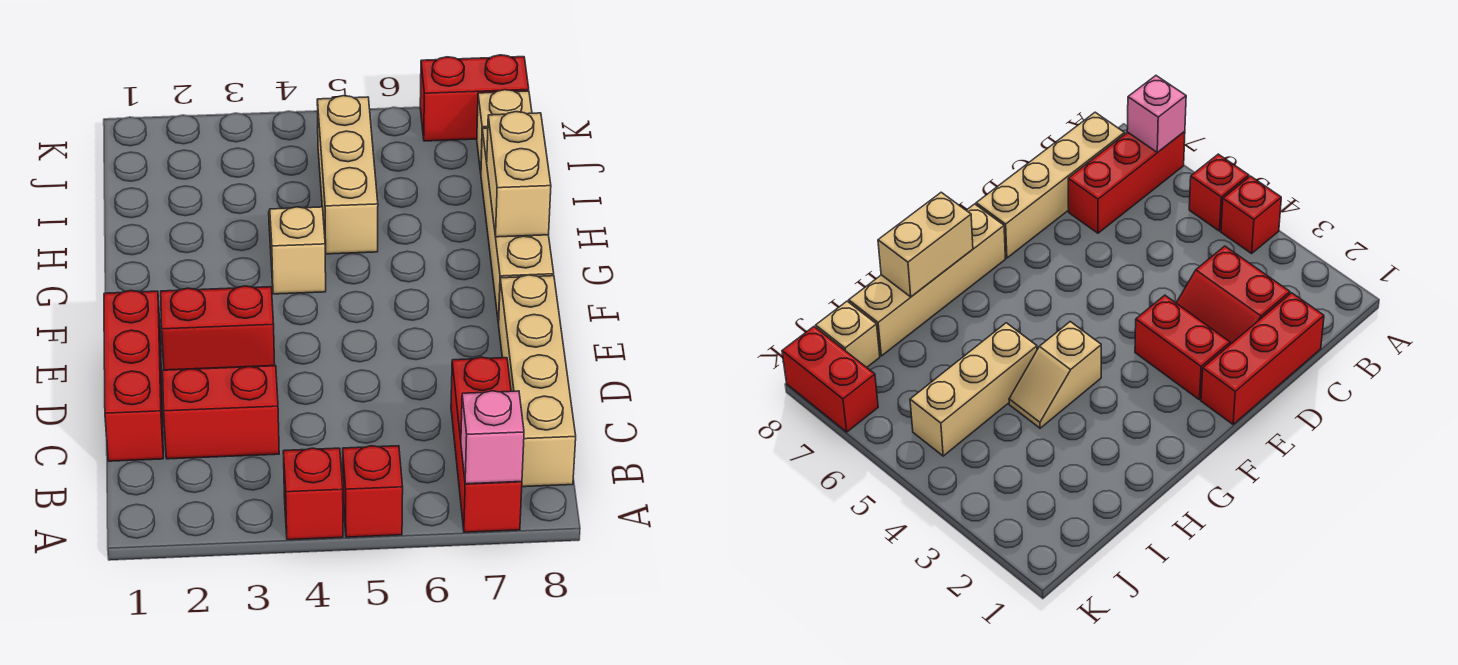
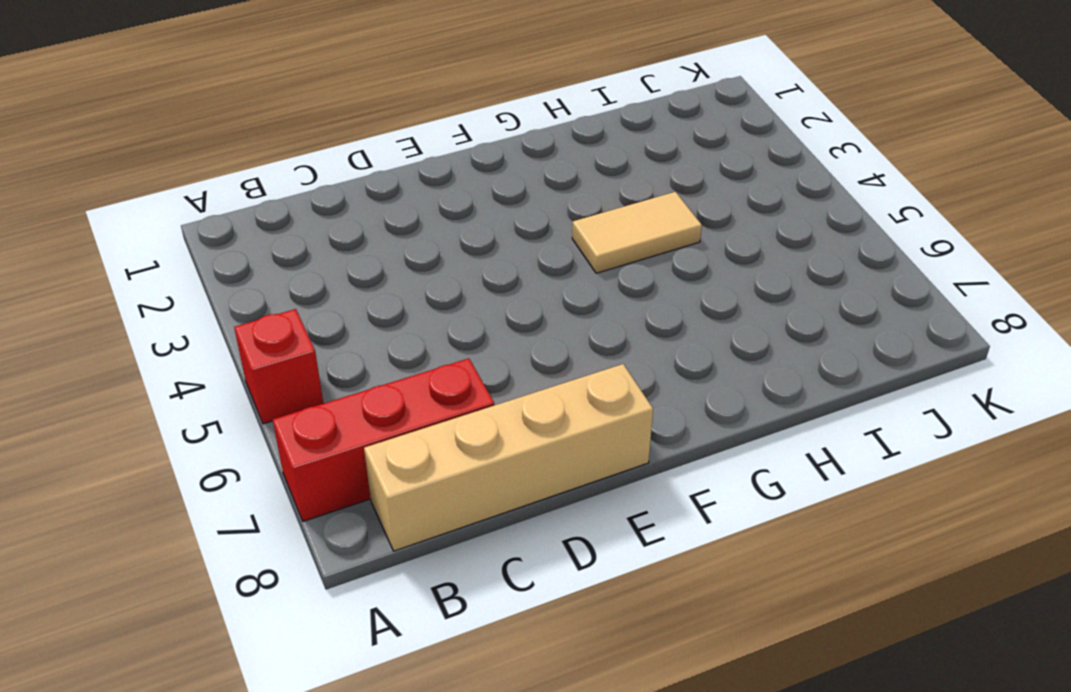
tan tile G4:H4 level 1 -> tan slope G4:H4 level 1 top G
none -> red brick A4 level 1
none -> red brick C1:E1 level 1
none -> red slope C2:D3 level 1 top C

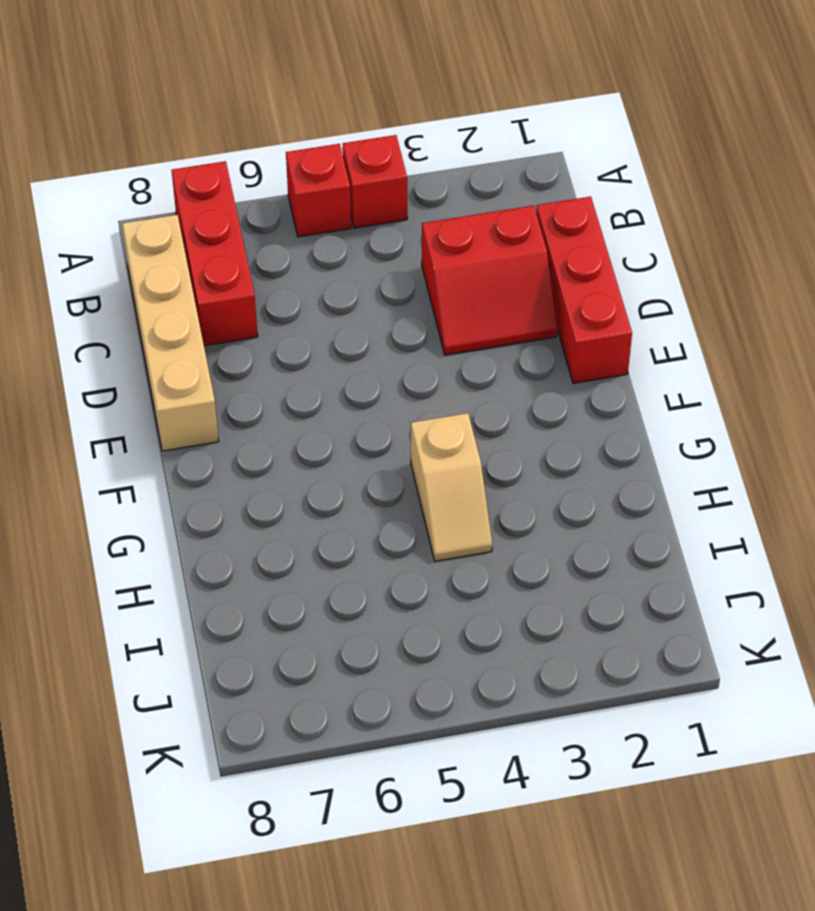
none -> red brick E2:E3 level 1
none -> tan brick F8:I8 level 1
none -> tan brick H5:J5 level 1

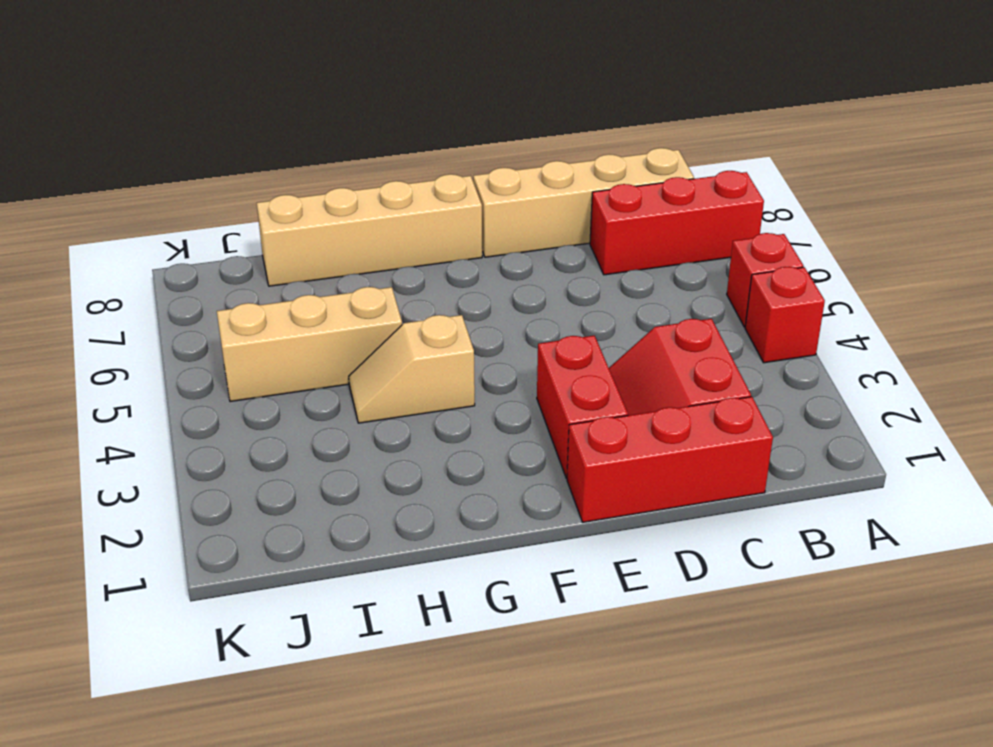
none -> tan brick J8 level 1
none -> red brick K7:K8 level 1
none -> pink brick A7 level 2

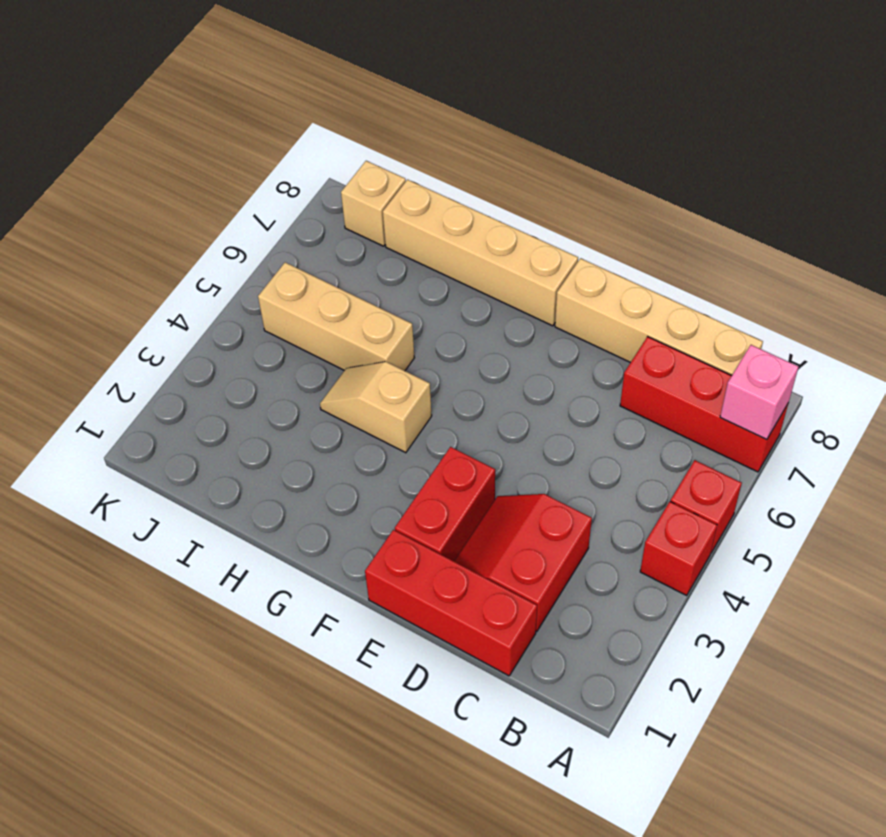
none -> red brick K7:K8 level 1
none -> tan brick G8:H8 level 2

